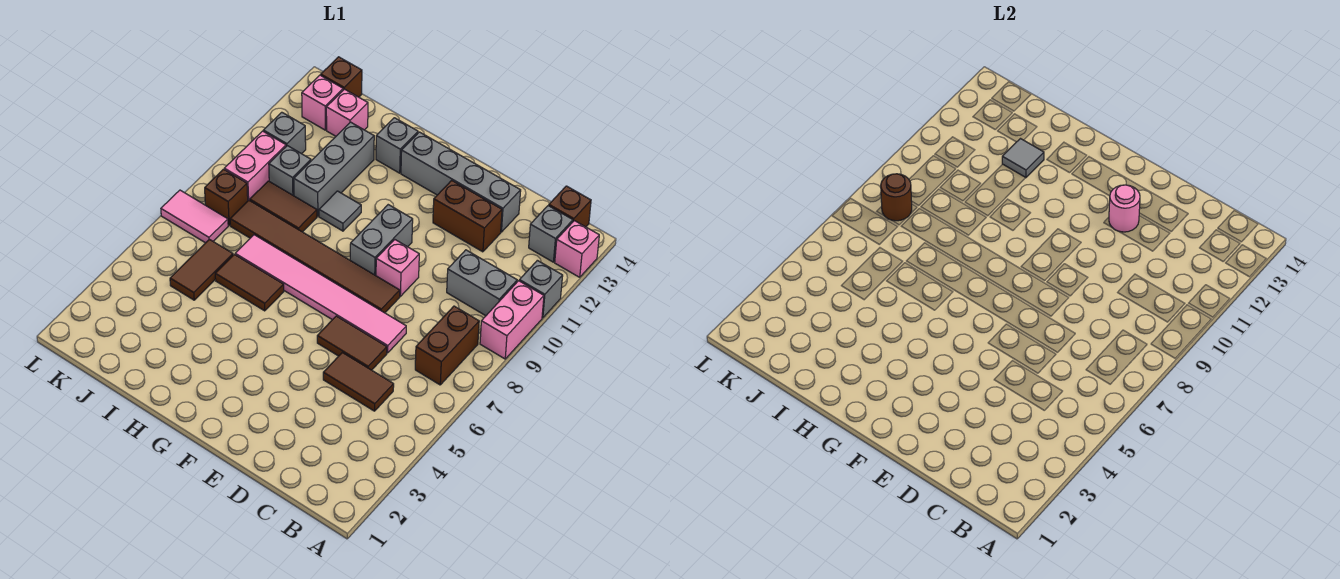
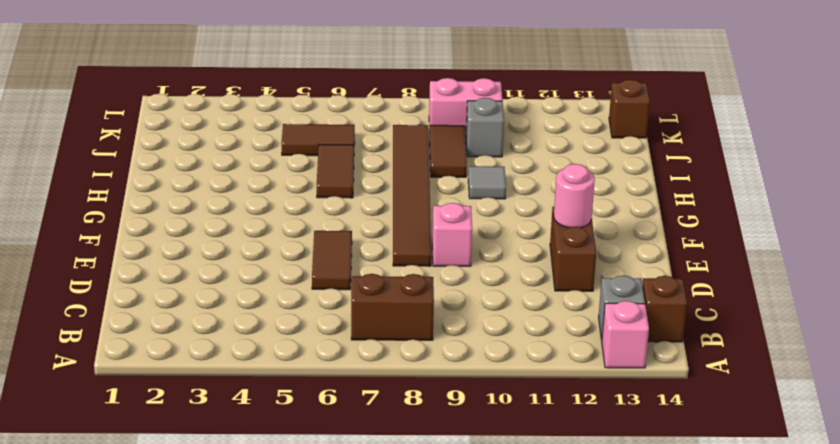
none -> pink brick A9:A10 level 1
none -> grey brick A11 level 1
none -> grey brick B10:C10 level 1
none -> brown tile C5:D5 level 1

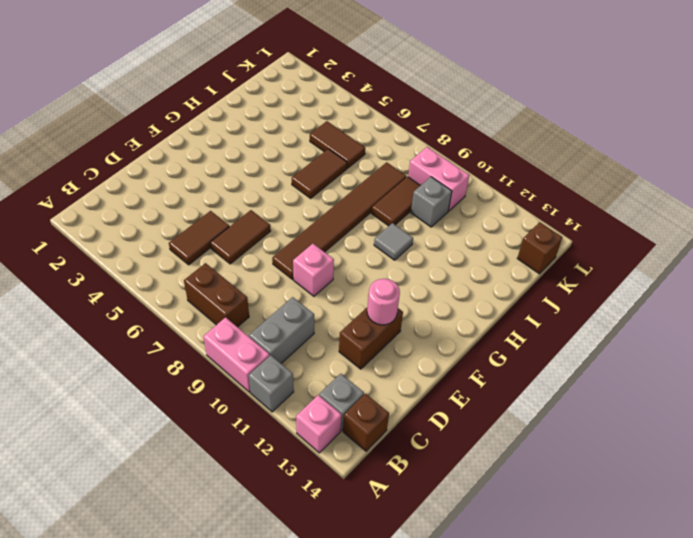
none -> pink tile D7:I7 level 1
none -> grey brick D13:G13 level 1
none -> grey brick F9:F10 level 1
none -> grey brick H13 level 1

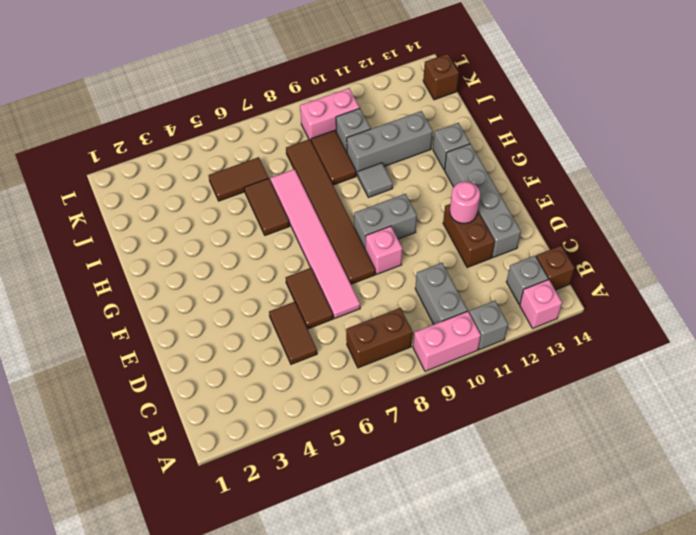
none -> pink brick J13 level 1
none -> pink tile K7:L7 level 1
none -> brown brick K8 level 1
none -> grey brick K11 level 1

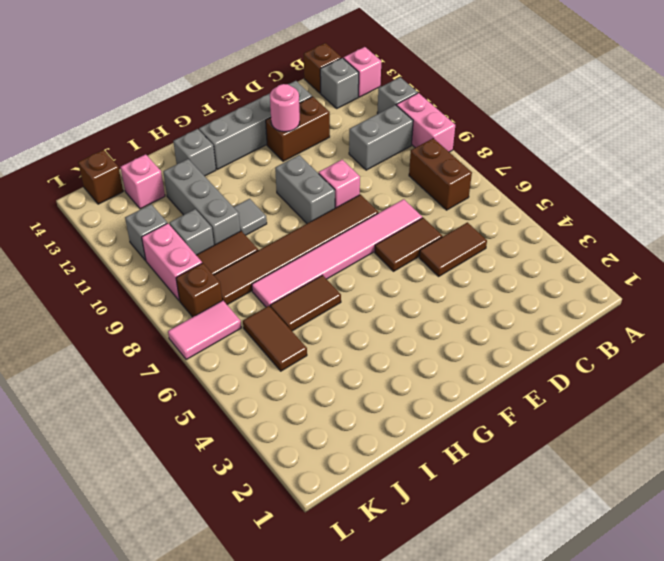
none -> pink brick K13 level 1
none -> grey tile I12 level 2
none -> brown round brick K8 level 2

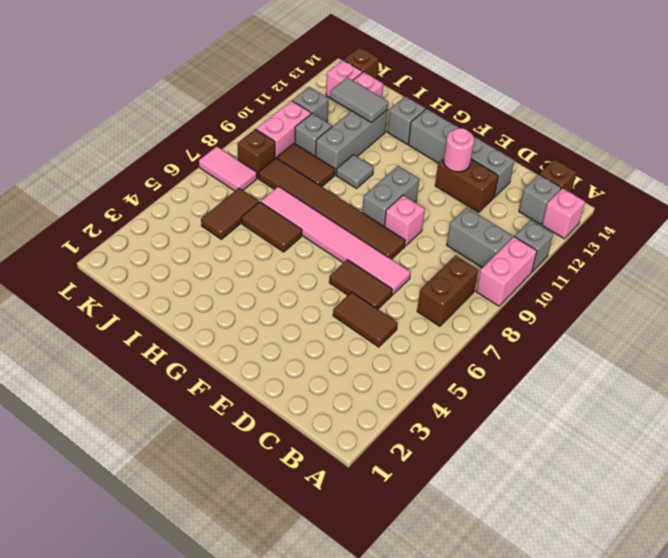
grey tile I12:J12 level 2 -> grey tile I12 level 2
none -> brown round brick K8 level 2

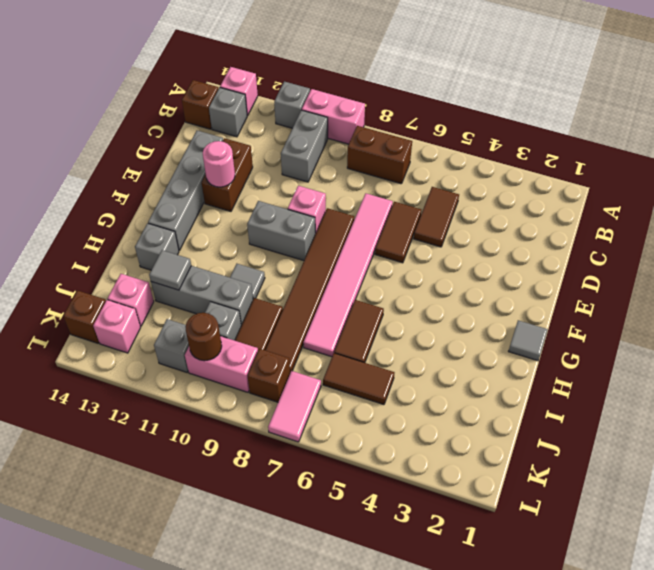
grey tile G1 level 1 -> none
brown round brick K10 level 2 -> brown round brick K8 level 2

